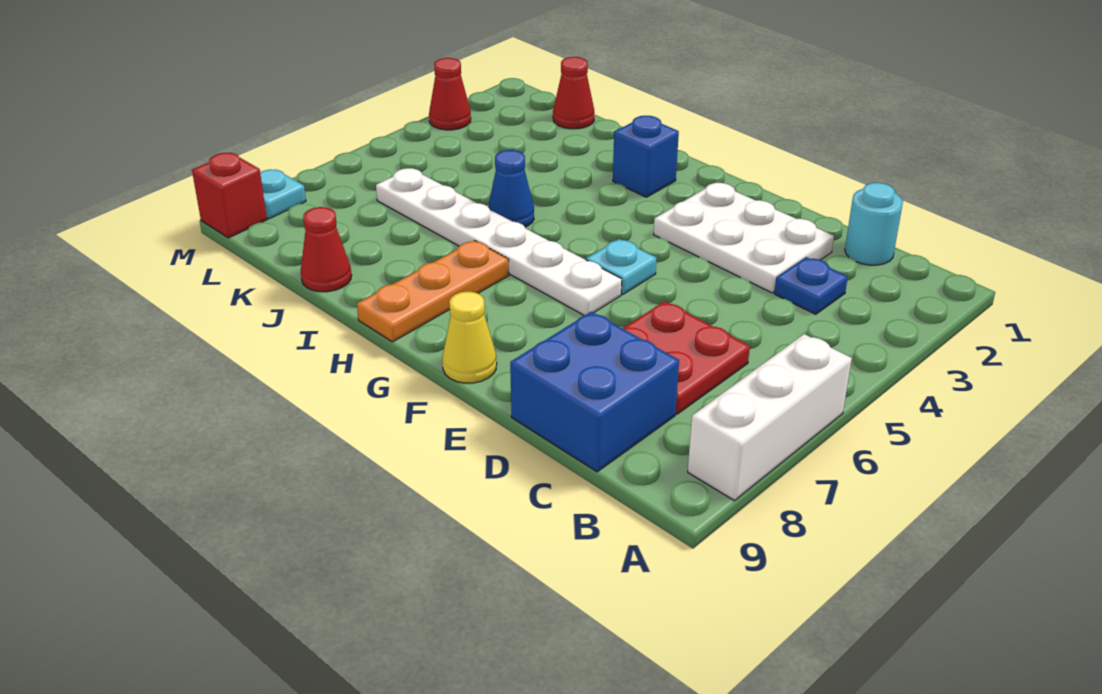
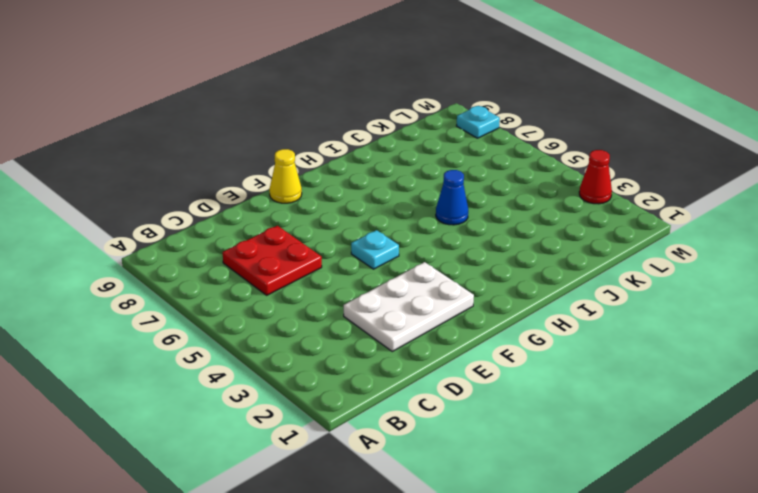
none -> white brick A6:A8 level 1
none -> cyan round brick C1 level 1
none -> blue plate C3 level 1

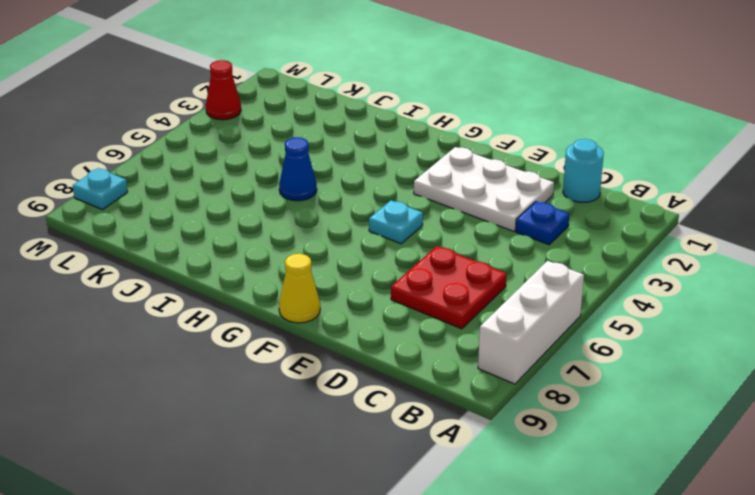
none -> blue brick C8:D9 level 1
none -> white plate F6:K6 level 1
none -> blue brick H2 level 1

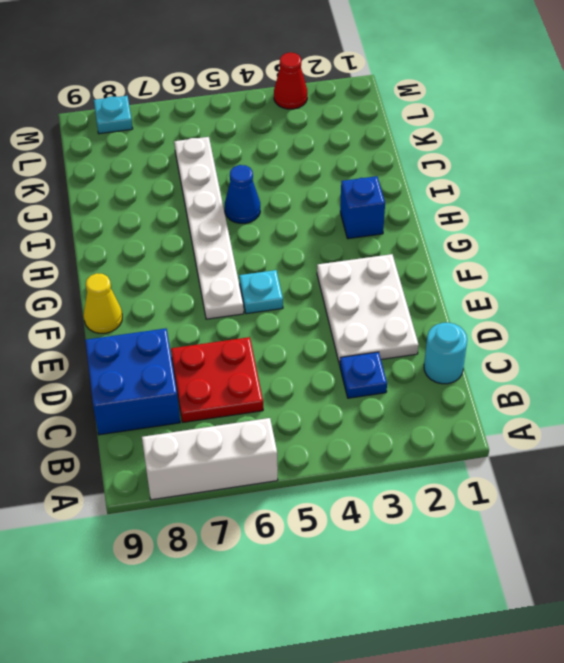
none -> orange plate H7:H9 level 1
none -> red cone J9 level 1
none -> red cone K1 level 1

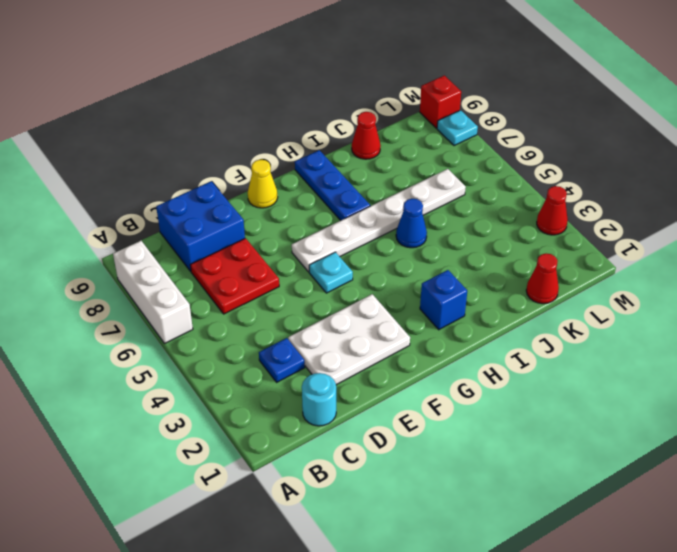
blue plate H7:H9 level 1 -> orange plate H7:H9 level 1

